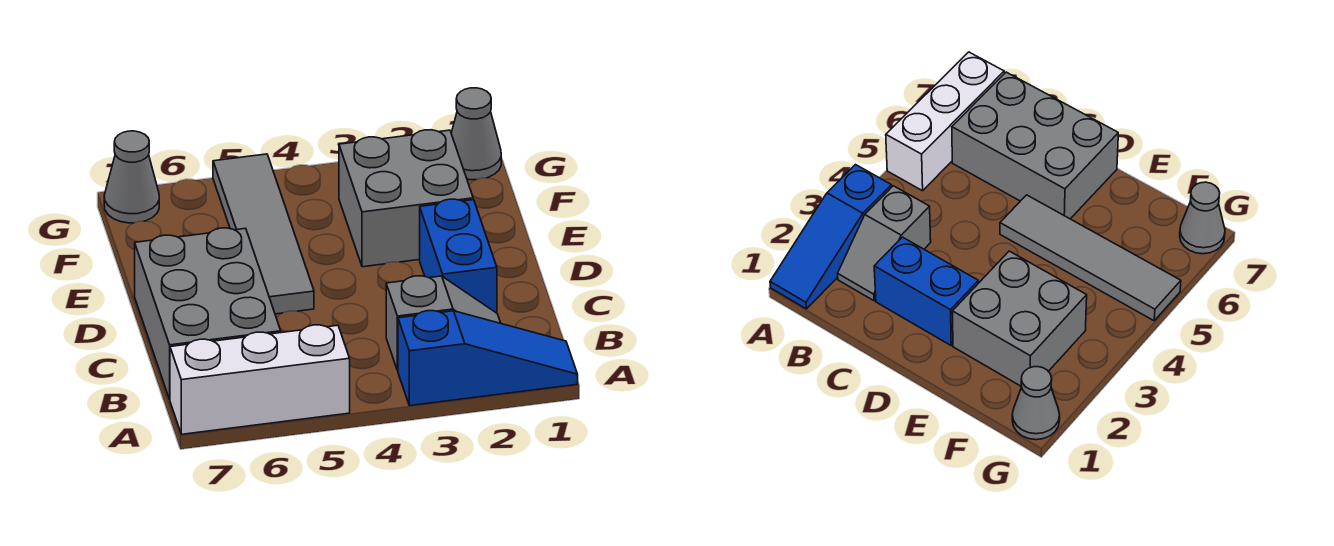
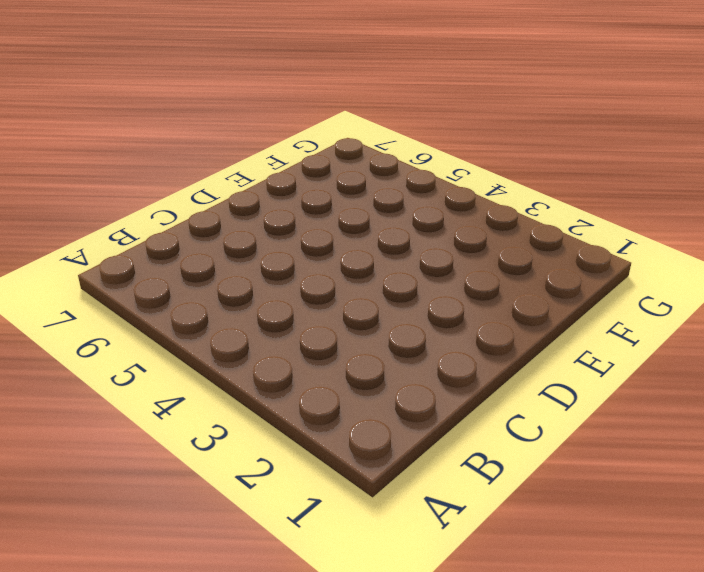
none -> blue slope A1:A3 level 1 top 3
none -> white brick A5:A7 level 1

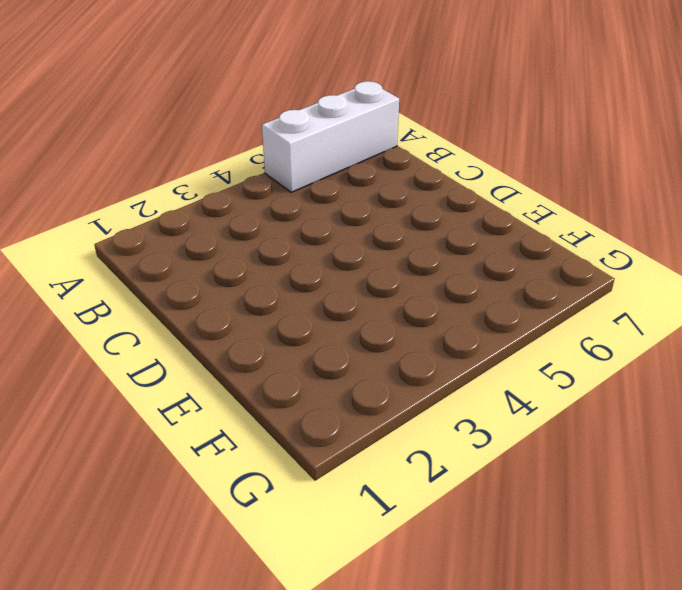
none -> blue slope A1:A3 level 1 top 3
none -> grey slope B2:B3 level 1 top 3

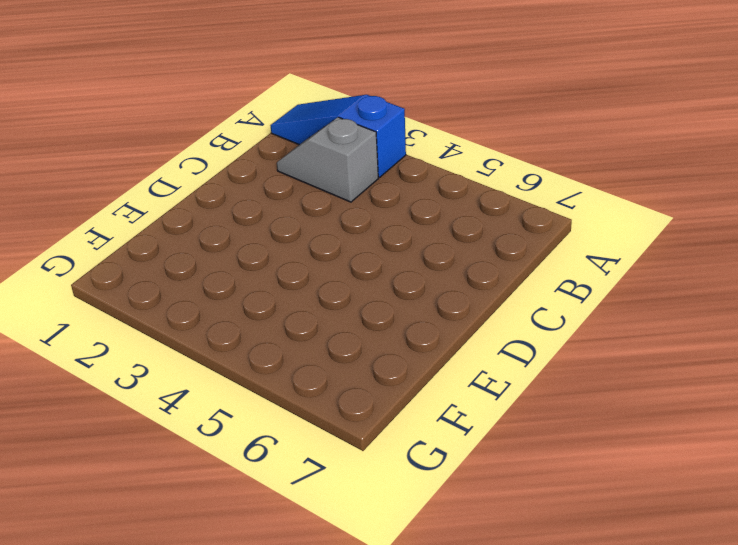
none -> white brick A5:A7 level 1
none -> grey brick B6:D7 level 1

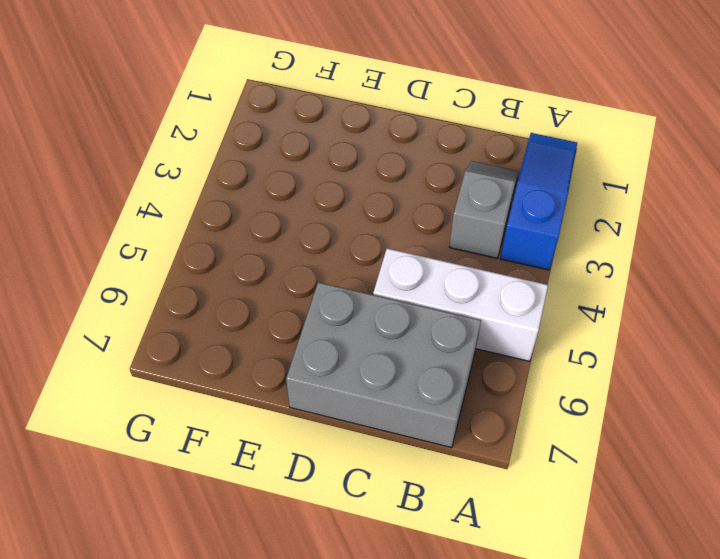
white brick A5:C5 level 1 -> white brick A5:A7 level 1
none -> blue brick C2:D2 level 1
none -> grey tile D5:G5 level 1

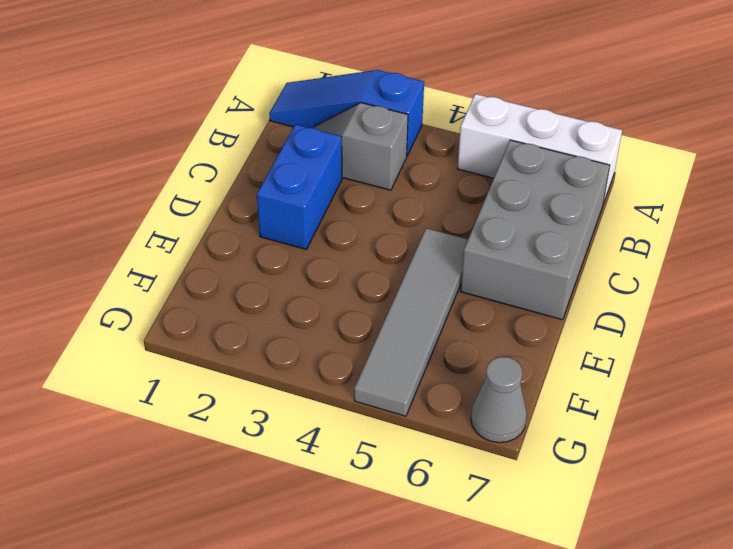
none -> grey brick E2:F3 level 1
none -> grey cone G1 level 1

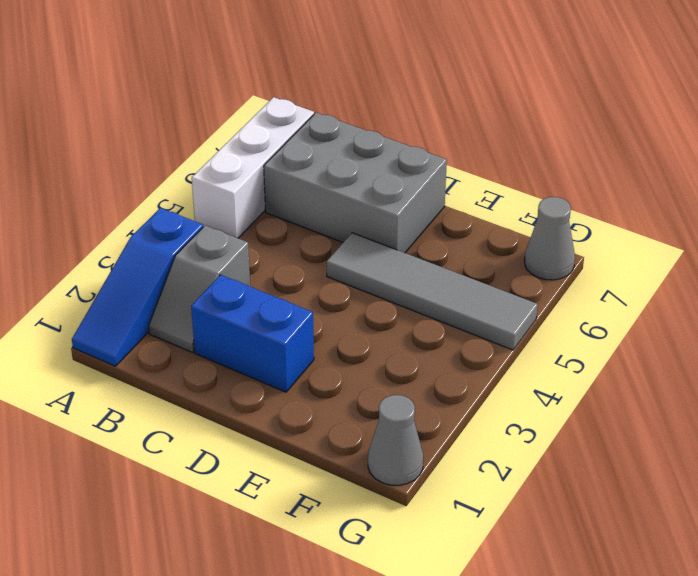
none -> grey brick E2:F3 level 1

